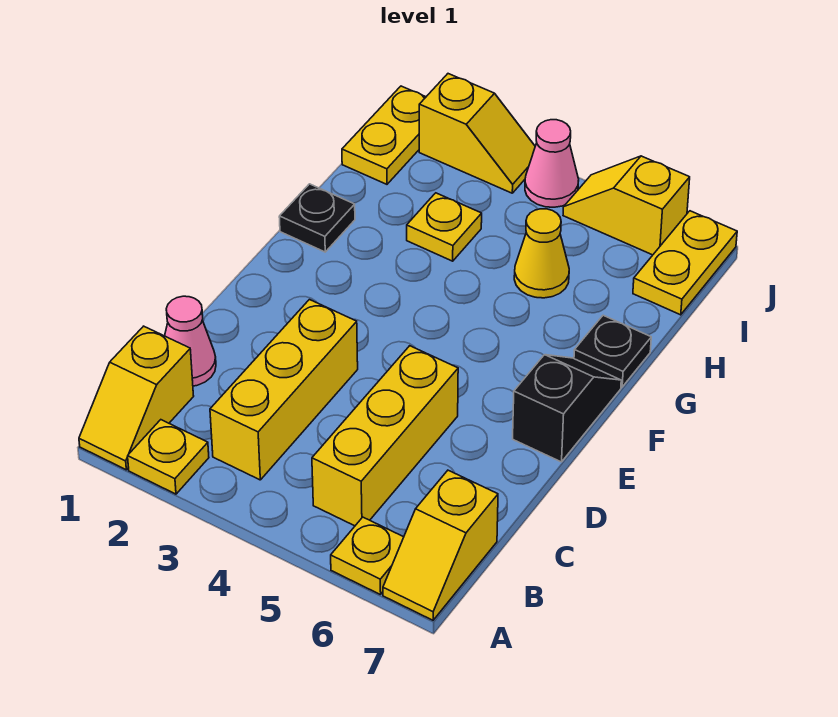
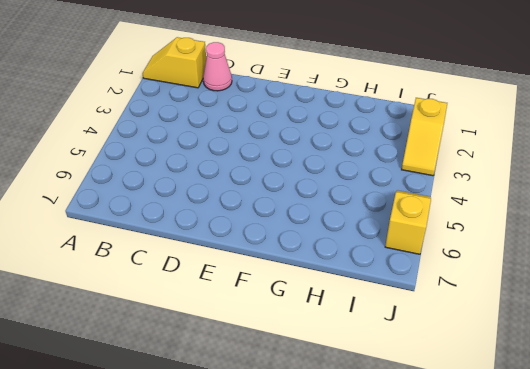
none -> yellow plate A2 level 1
none -> yellow plate A6 level 1
none -> yellow slope A7:B7 level 1 top B

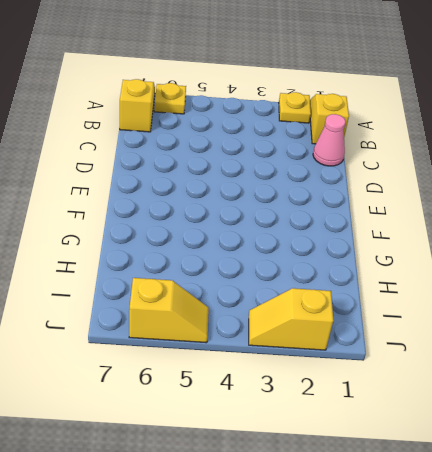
none -> yellow brick B3:D3 level 1
none -> yellow brick B5:D5 level 1
none -> black slope E7:F7 level 1 top E

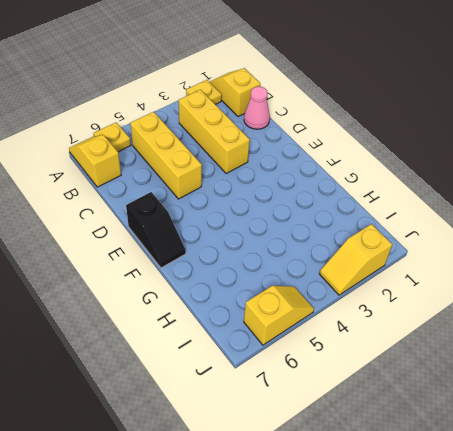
none -> black plate G1 level 1
none -> black plate G7 level 1
none -> yellow plate H3 level 1

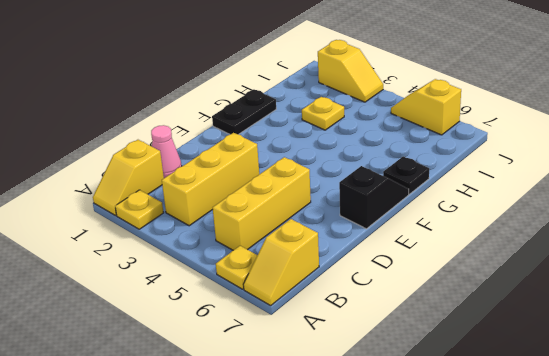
black plate F1:G1 level 1 -> black plate G1 level 1
none -> yellow cone H5 level 1
none -> yellow plate I1:J1 level 1
none -> yellow plate I7:J7 level 1

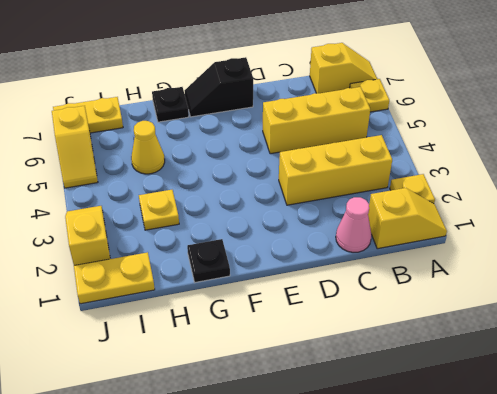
none -> pink cone J4 level 1

